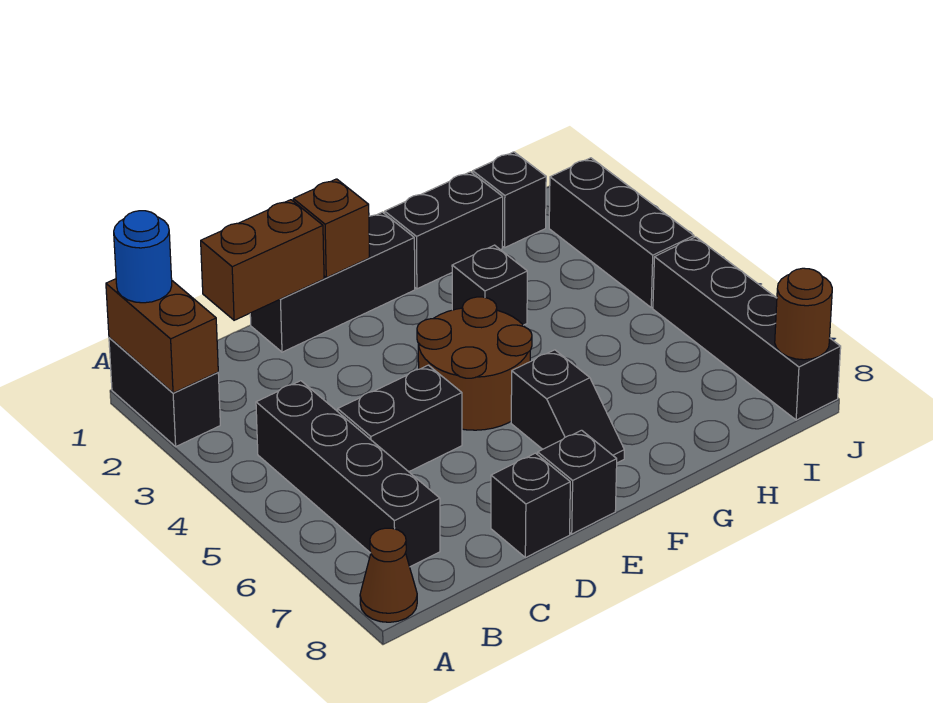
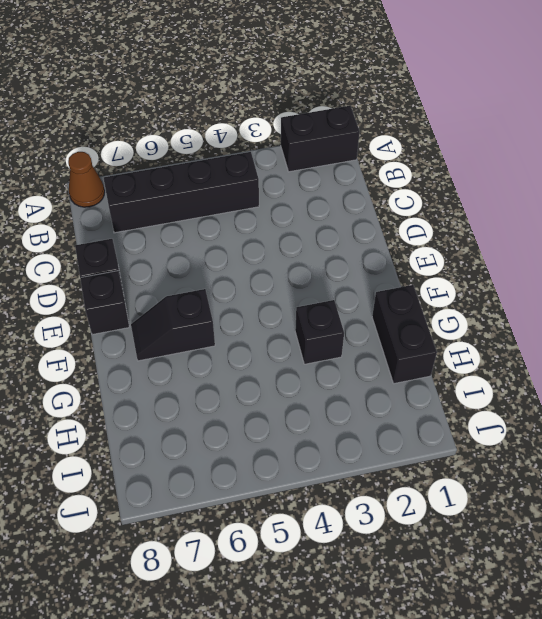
none -> black brick C5:D5 level 1
none -> black brick D1:F1 level 1
none -> brown round brick E4:F5 level 1

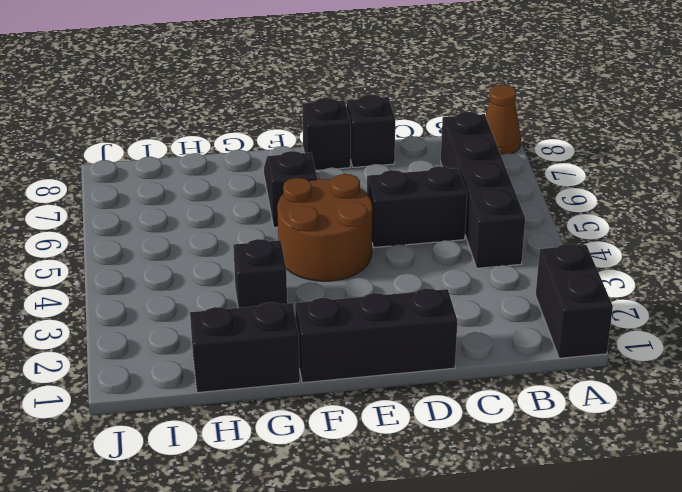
none -> black brick I1 level 1
none -> black brick J2:J4 level 1
none -> black brick J5:J8 level 1

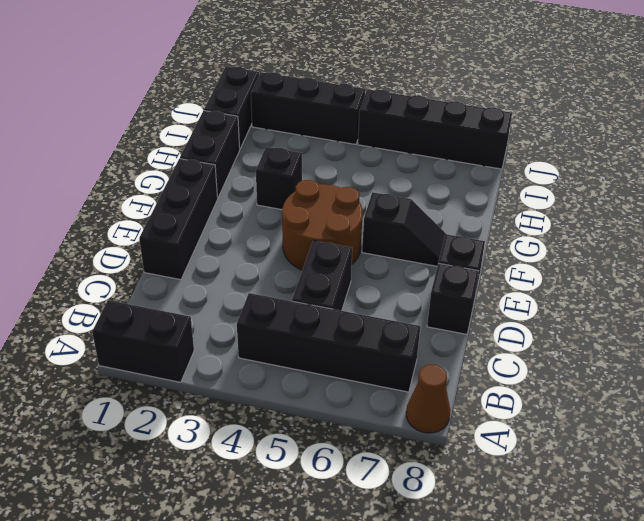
black brick I1:J1 level 1 -> black brick I1 level 1
none -> brown brick A1:A2 level 2
none -> brown brick C1:D1 level 2
none -> brown brick E1 level 2

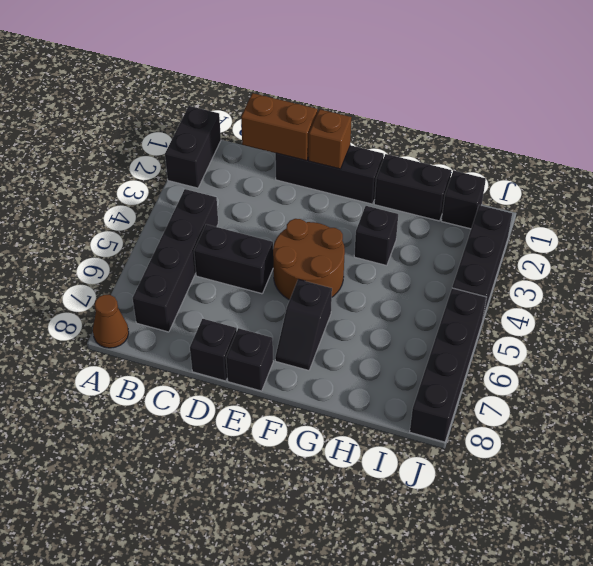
none -> brown brick A1:A2 level 2
none -> brown round brick J8 level 2
none -> blue round brick A1 level 3

